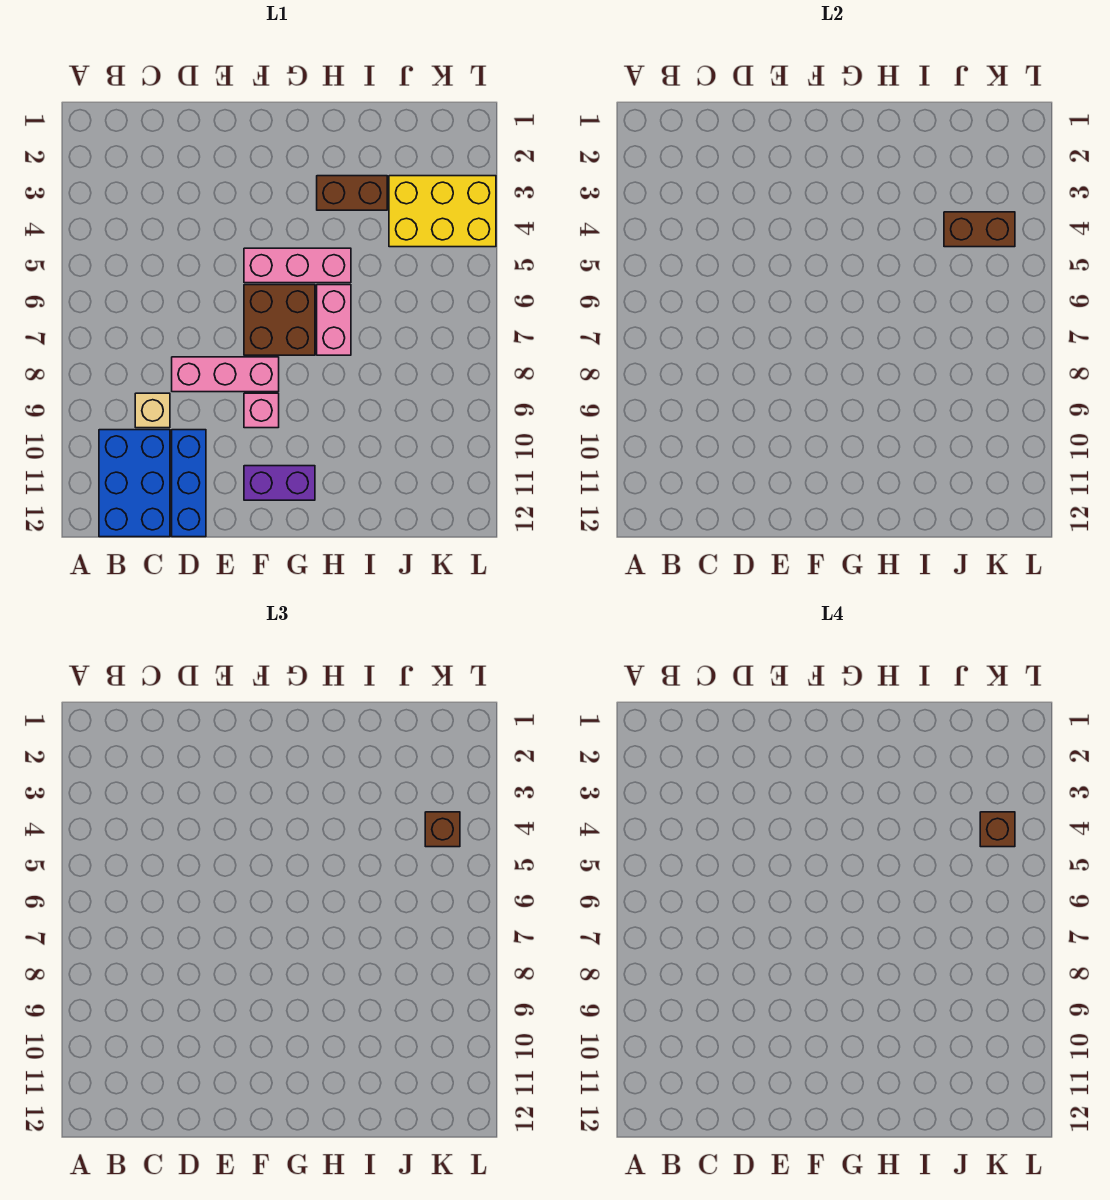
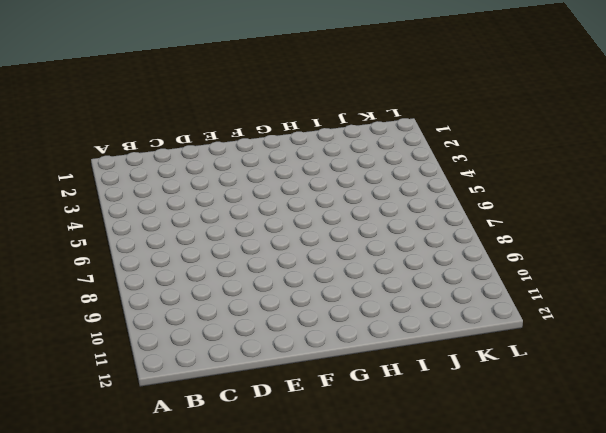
none -> blue brick B10:C12 level 1
none -> tan brick C9 level 1
none -> pink brick D8:F8 level 1

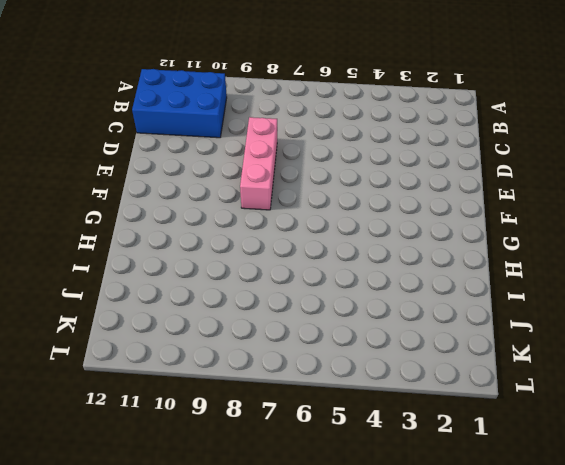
none -> tan brick C9 level 1
none -> blue brick D10:D12 level 1
none -> pink brick F5:H5 level 1

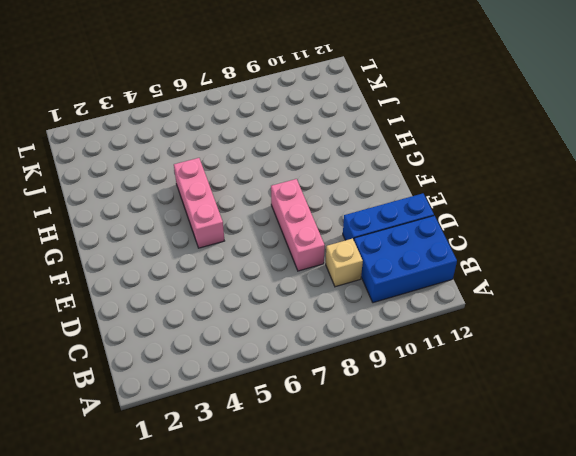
none -> brown brick F6:G7 level 1
none -> pink brick F9 level 1
none -> purple brick F11:G11 level 1

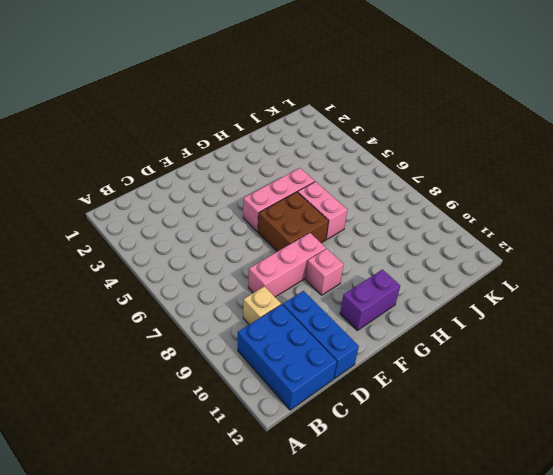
none -> brown brick H3:I3 level 1
none -> yellow brick J3:L4 level 1
none -> brown brick J4:K4 level 2

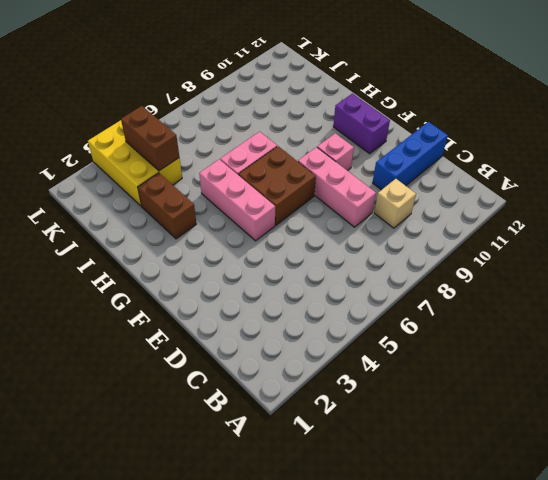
none -> blue brick B10:C12 level 1
none -> brown brick K4 level 3
none -> brown brick K4 level 4

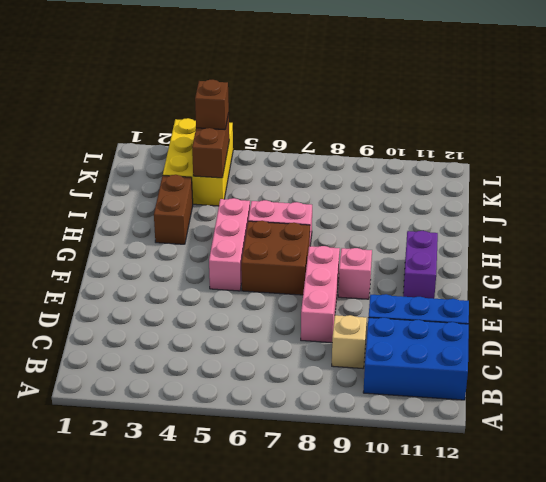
none -> brown brick K4 level 4

